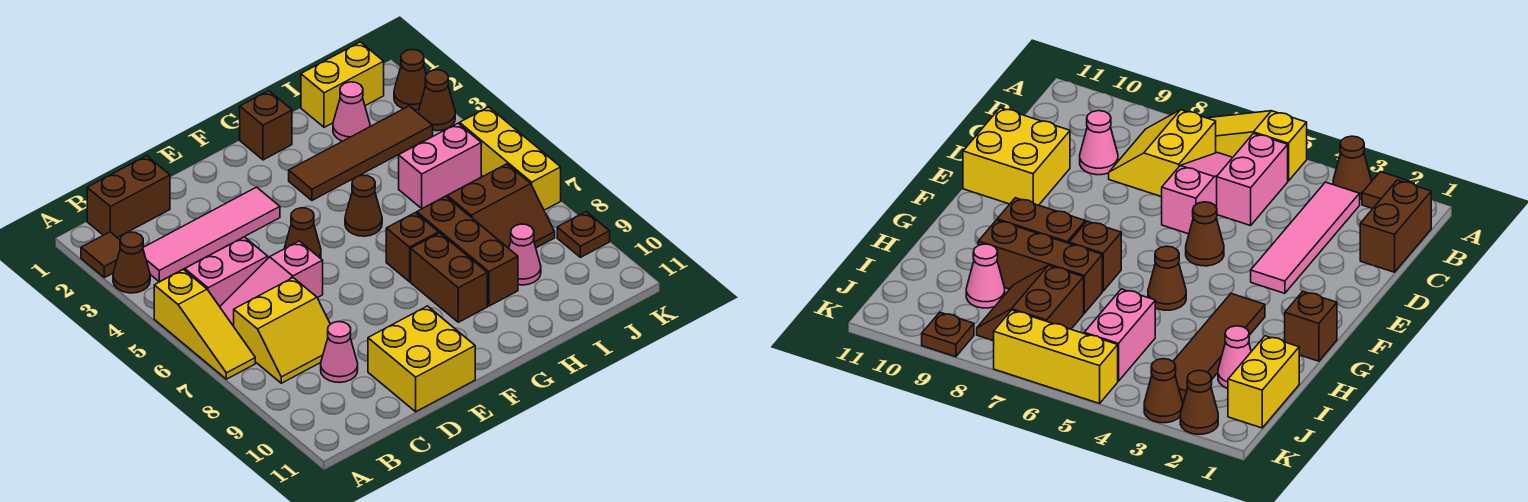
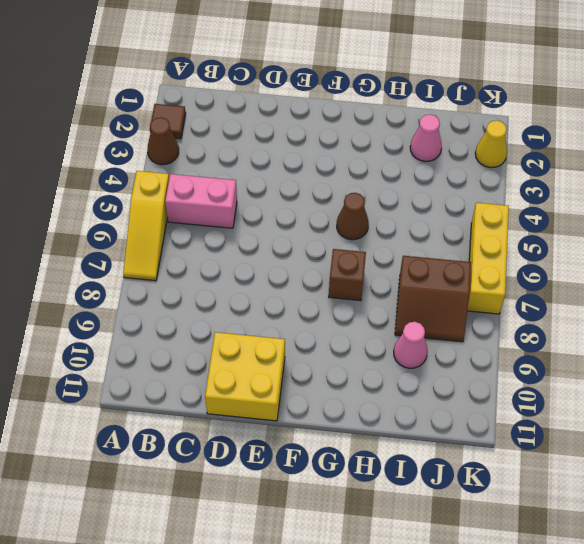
yellow cone K2 level 1 -> brown cone K2 level 1
none -> brown brick B1:C1 level 1
none -> pink tile B3:E3 level 1
none -> pink slope B6:D6 level 1 top D

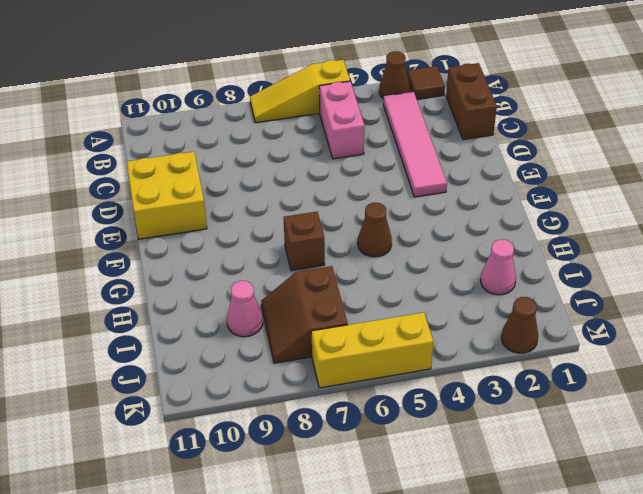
none -> pink slope B6:D6 level 1 top D
none -> yellow slope B7:C8 level 1 top 7
none -> pink cone C9 level 1

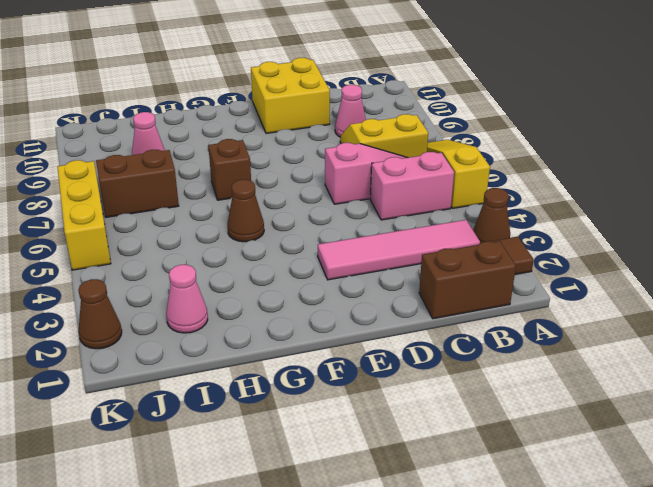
none -> brown cone E5 level 1
none -> brown brick G1 level 1
none -> brown tile G3:J3 level 1

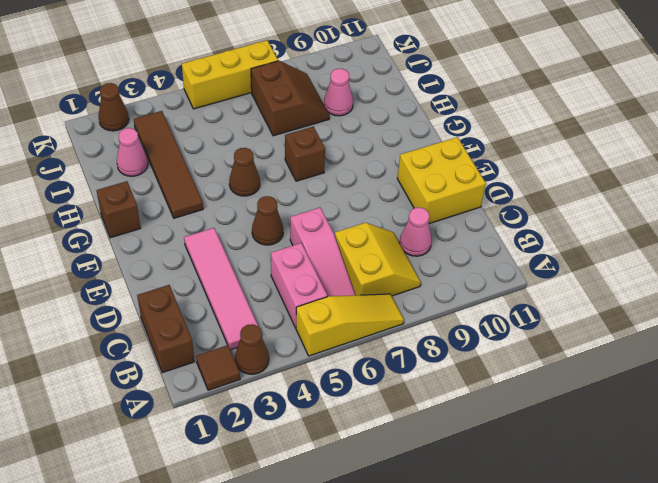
none -> brown brick G8:G9 level 1
none -> brown brick H7:H9 level 1
none -> yellow brick I1:J1 level 1

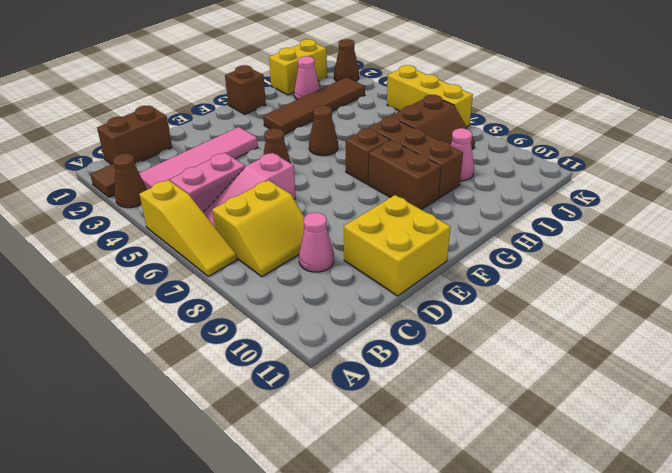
none -> pink brick I5:J5 level 1
none -> brown cone K3 level 1
none -> brown plate K9 level 1

